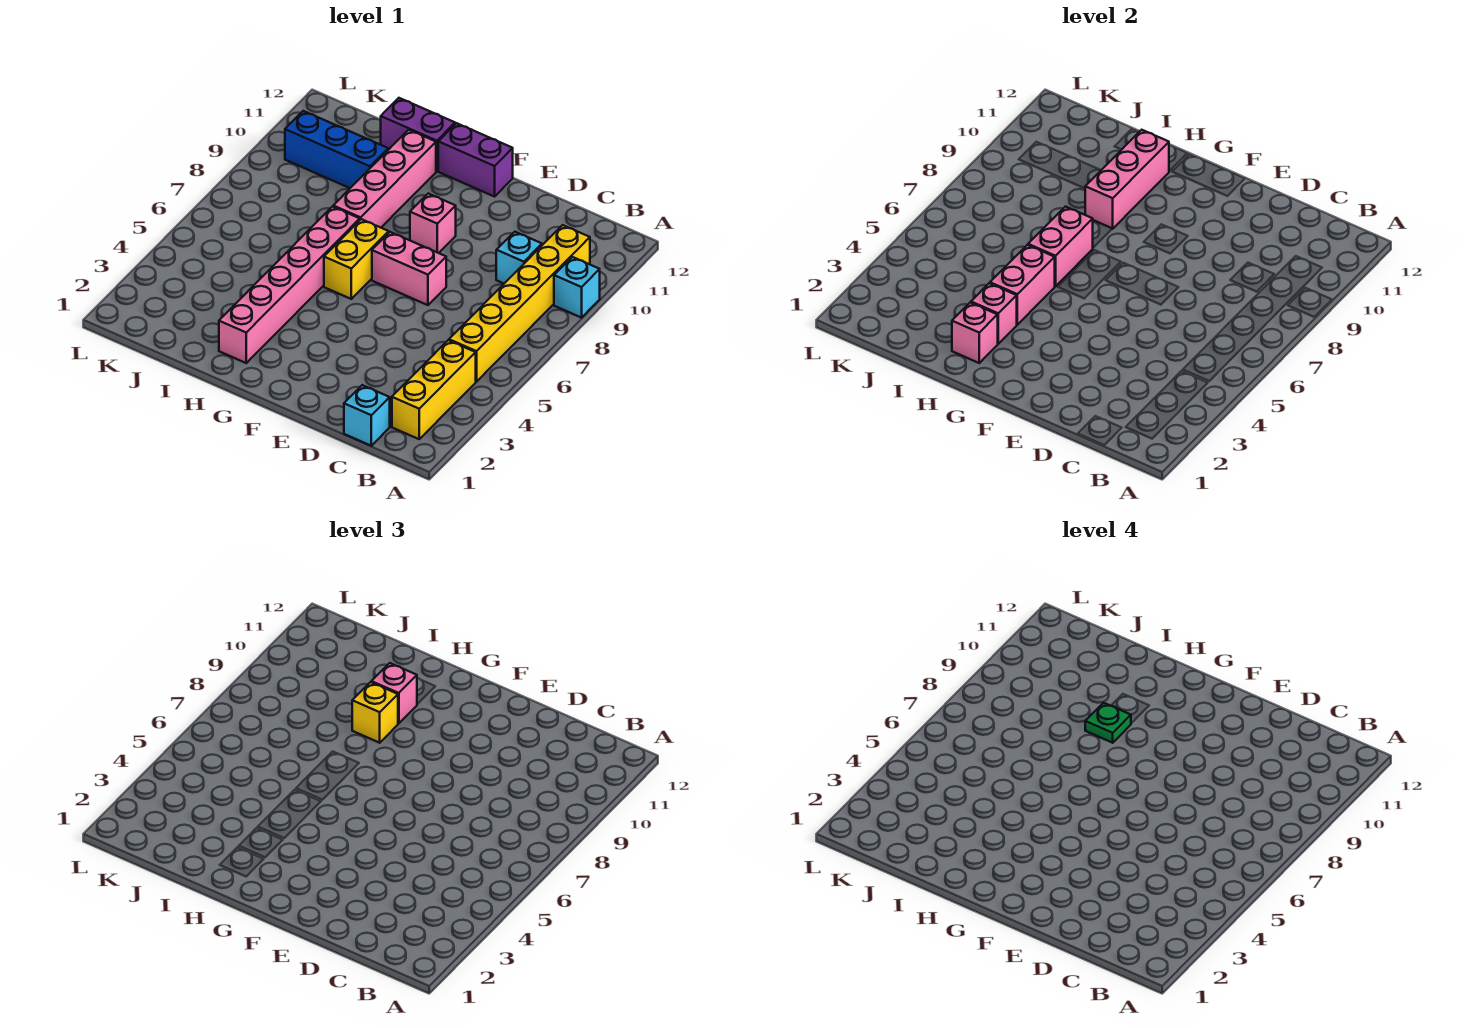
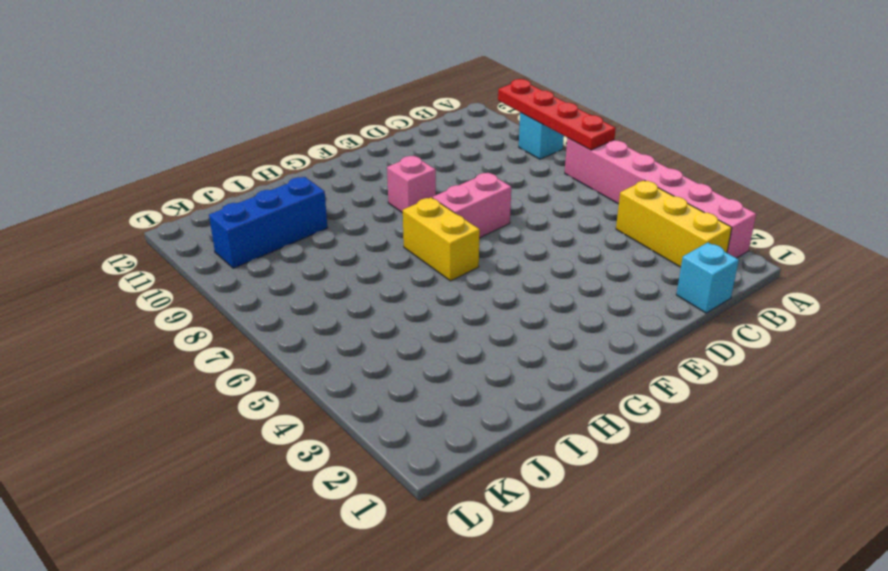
pink brick A2:A7 level 1 -> pink brick H2:H7 level 1
red plate A7:A10 level 2 -> none
none -> yellow brick B5:B10 level 1
none -> cyan brick C9 level 1
none -> purple brick F12:G12 level 1

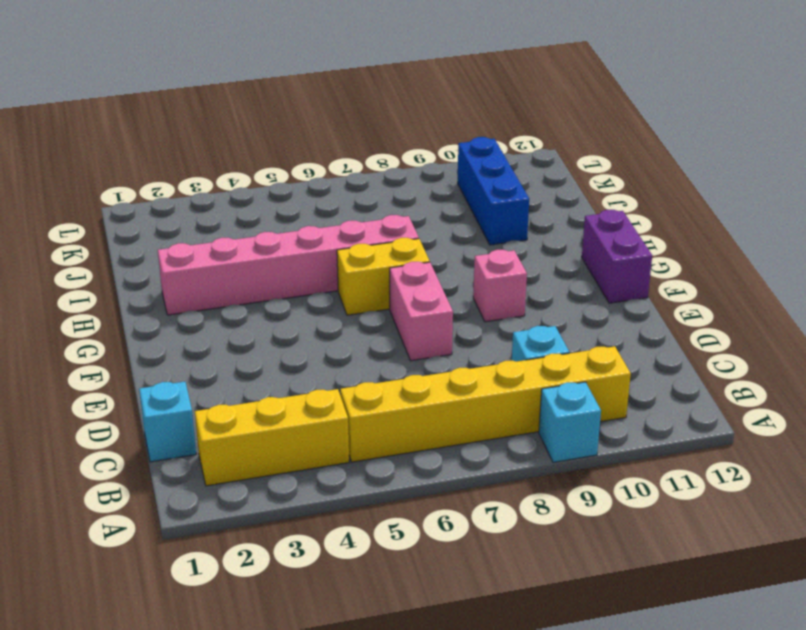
none -> pink brick H8:H11 level 1
none -> purple brick H12:I12 level 1
none -> pink brick H2 level 2

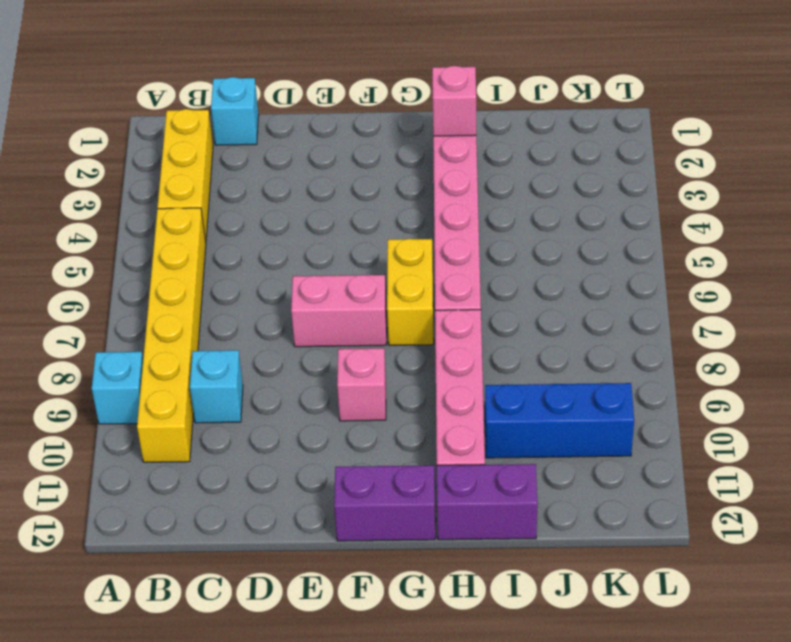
none -> pink brick H3 level 2
none -> pink brick H4:H5 level 2
none -> pink brick H6:H7 level 2

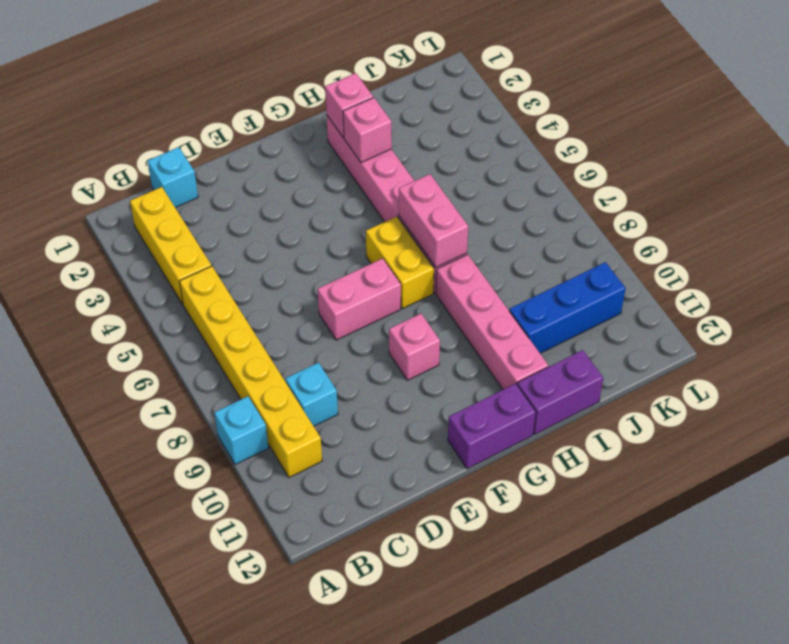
none -> pink brick H4:H5 level 2
none -> pink brick H9:H11 level 2
none -> yellow brick H9 level 3

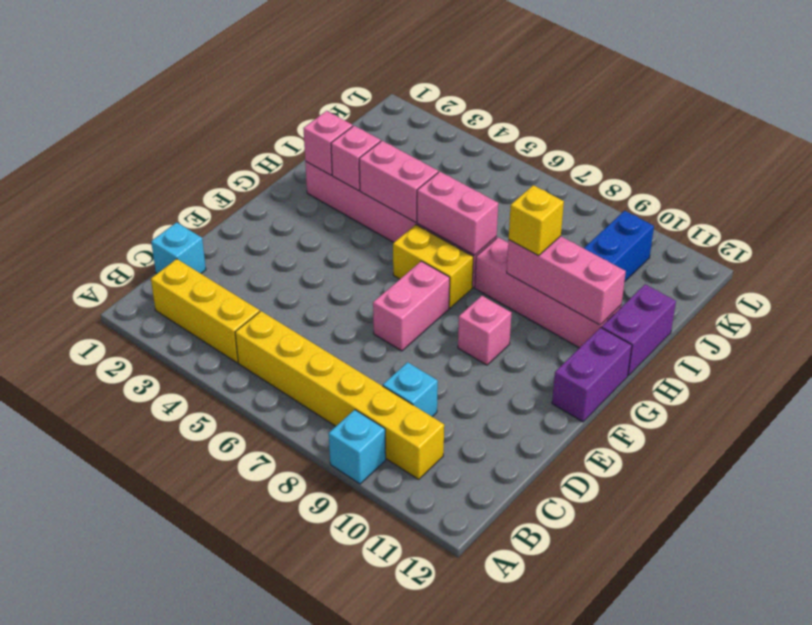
none -> pink brick H10 level 3
none -> green plate H9 level 4

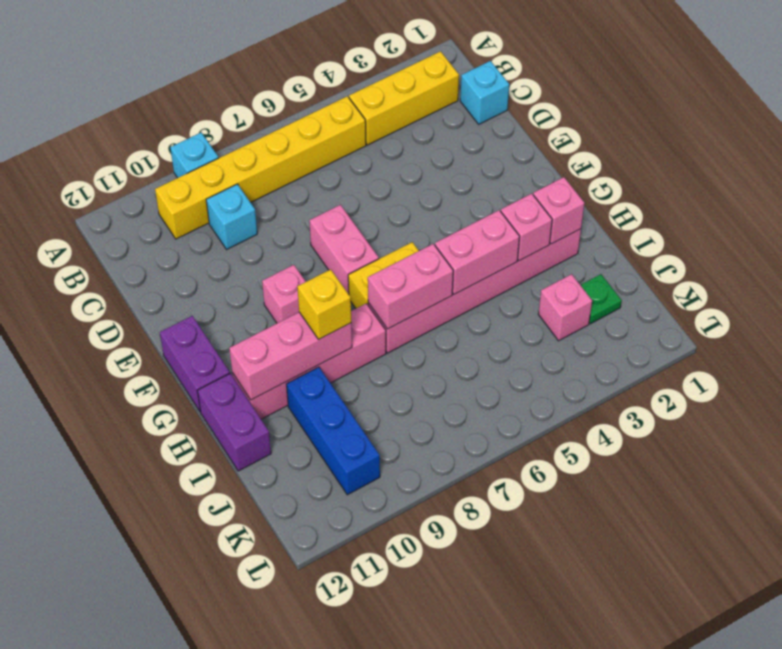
green plate J2 level 1 -> green plate H9 level 4
pink brick J3 level 1 -> pink brick H10 level 3

